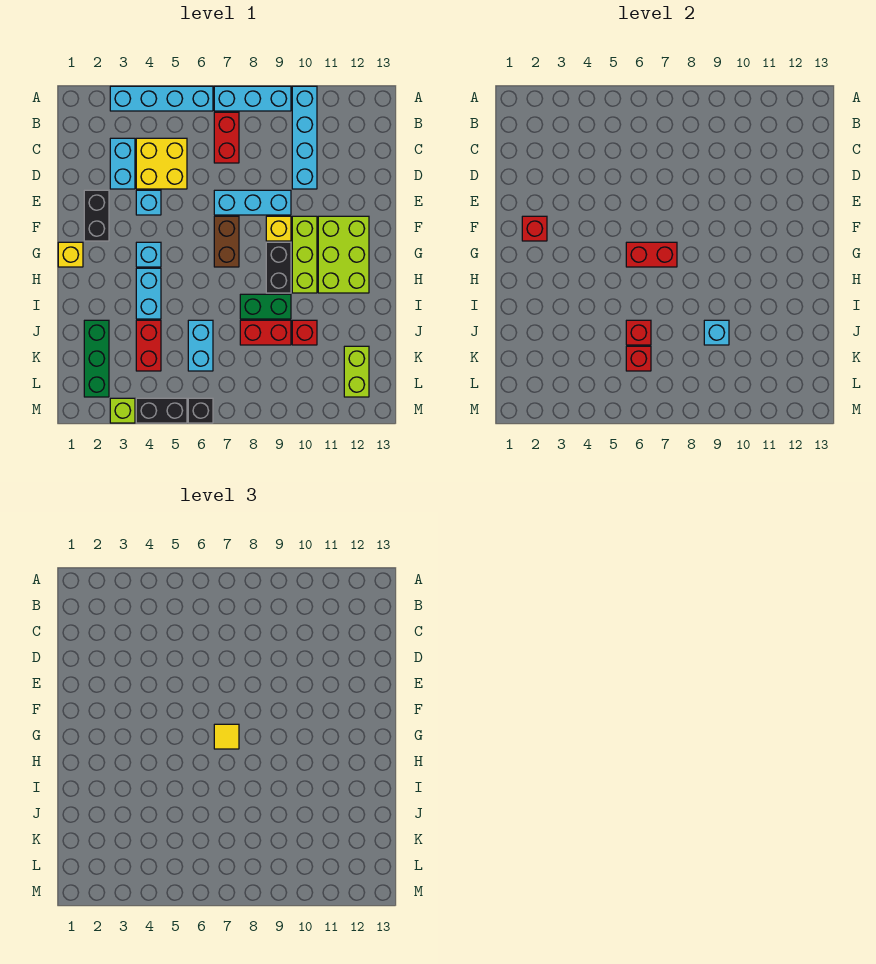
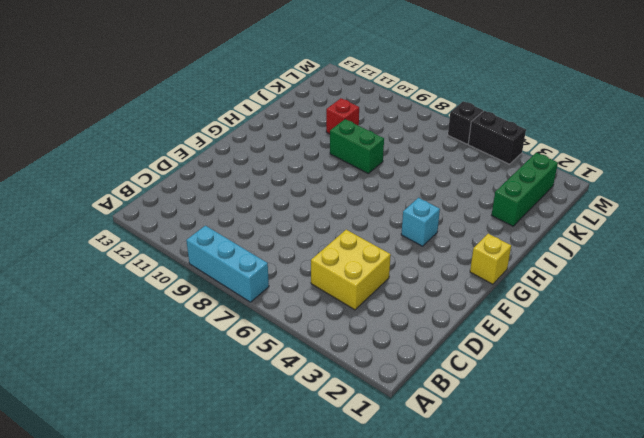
none -> cyan brick A3:A6 level 1
none -> cyan brick A10:D10 level 1
none -> red brick B7:C7 level 1
none -> cyan brick C3:D3 level 1

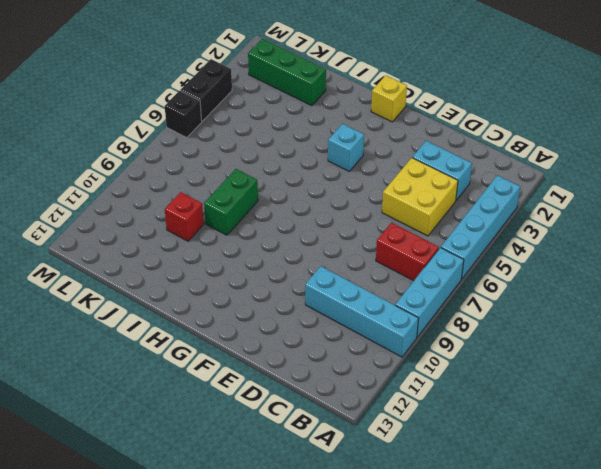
none -> black brick E2:F2 level 1
none -> cyan brick E4 level 1
none -> cyan brick E7:E9 level 1
none -> brown brick F7:G7 level 1

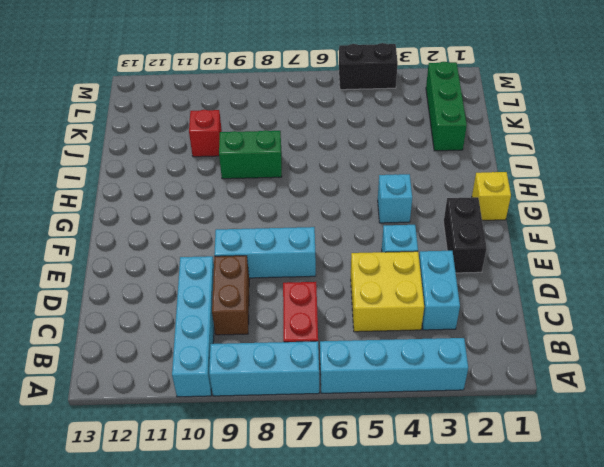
brown brick C9:D9 level 1 -> brown brick F7:G7 level 1
none -> yellow brick F9 level 1
none -> lime brick F10:H10 level 1
none -> lime brick F11:H12 level 1
none -> black brick G9:H9 level 1

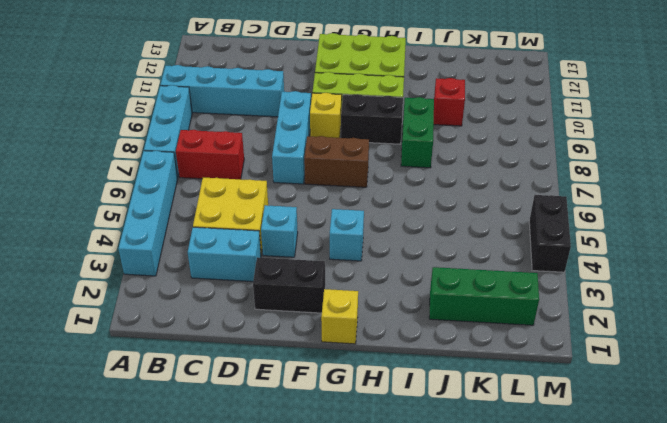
none -> cyan brick H4:I4 level 1
none -> red brick J4:K4 level 1
none -> cyan brick J6:K6 level 1
none -> red brick J8:J9 level 1

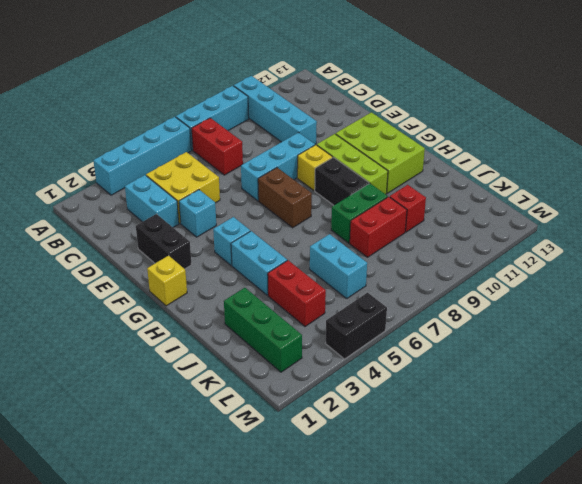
none -> lime brick K12:L12 level 1
none -> lime brick M3 level 1
none -> black brick M6 level 1
none -> red brick F2 level 2

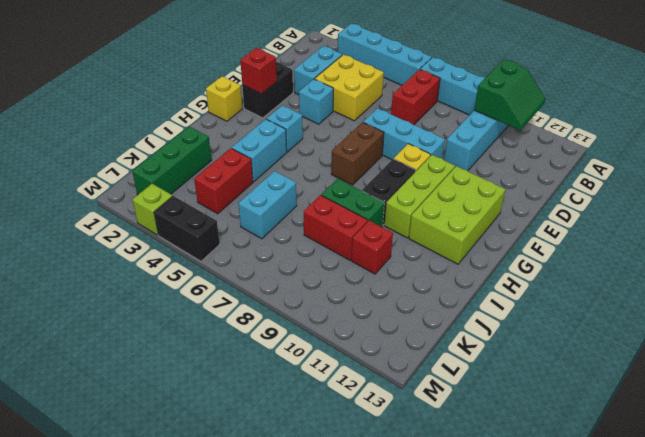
green slope A10:B11 level 2 top 10 -> none
none -> lime brick K12:L12 level 1
none -> black brick M6 level 1
none -> red brick G6:G7 level 2
none -> red brick J6 level 2

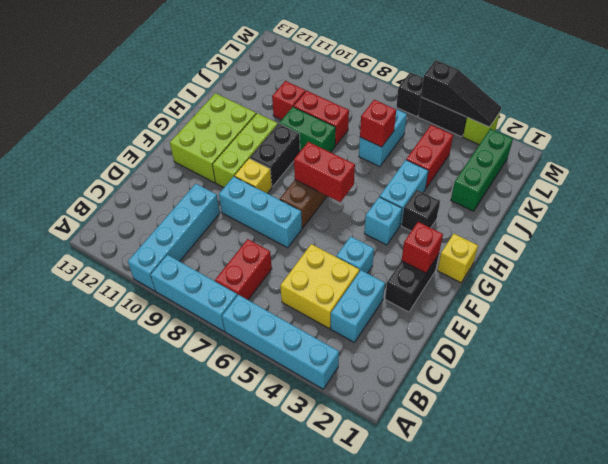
black brick H3 level 1 -> none
black slope M3:M5 level 2 top 5 -> none
none -> lime brick K12:L12 level 1
none -> cyan brick J9 level 2
none -> red brick K6 level 2
none -> yellow tile G7 level 3

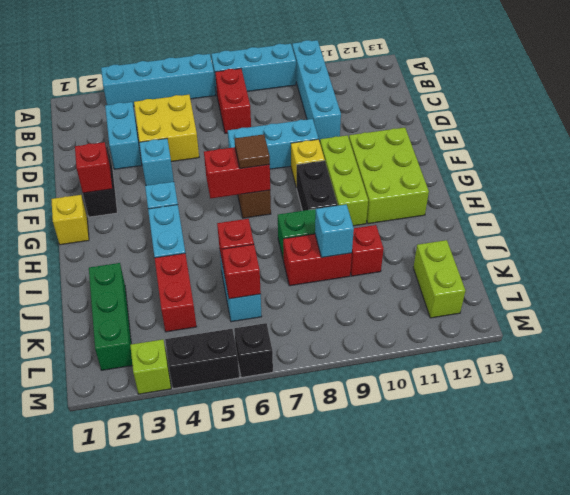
brown tile G7 level 3 -> yellow tile G7 level 3

